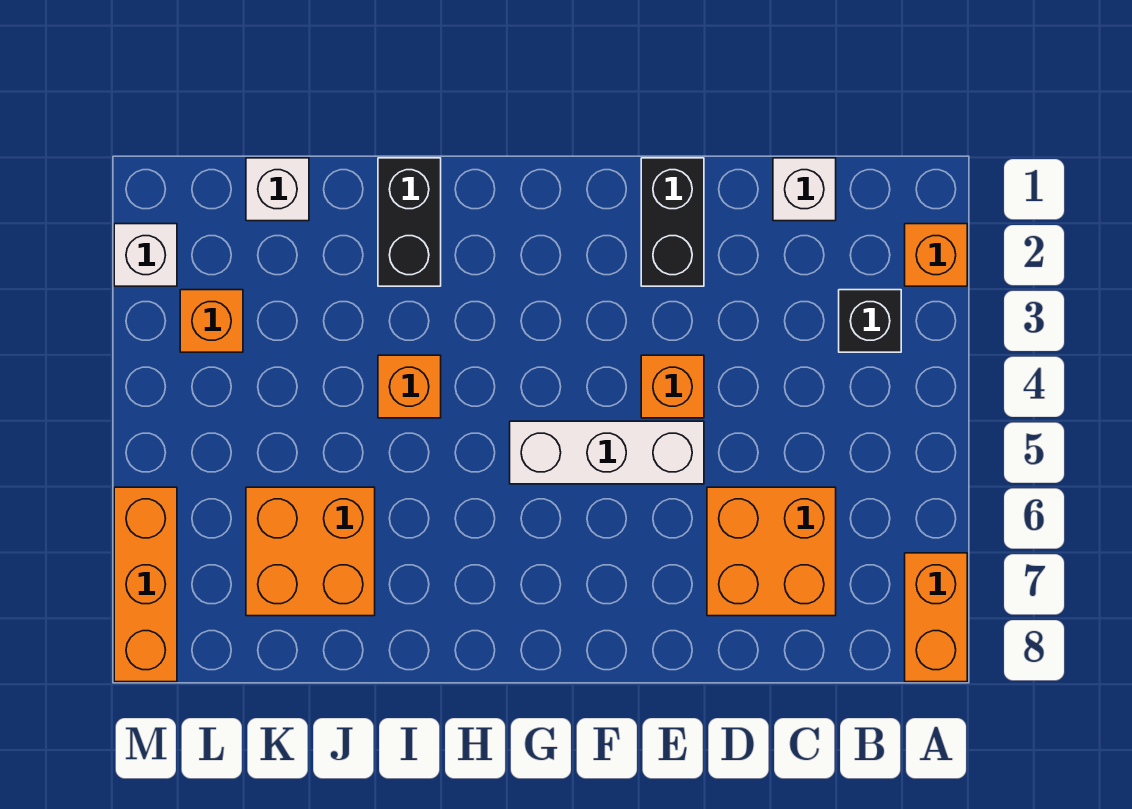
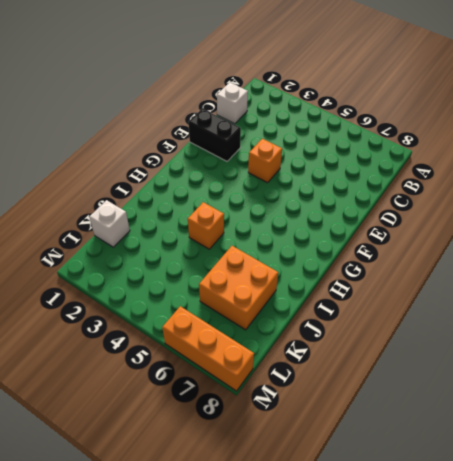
none -> orange brick A2 level 1
none -> orange brick A7:A8 level 1
none -> black brick B3 level 1

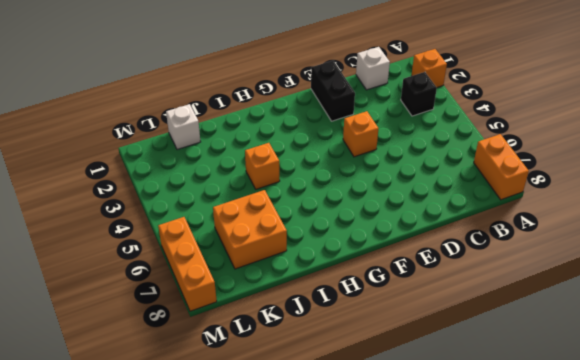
none -> orange brick C6:D7 level 1
none -> white brick E5:G5 level 1
none -> black brick I1:I2 level 1

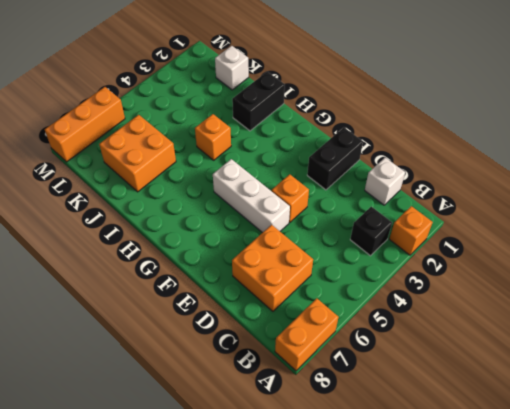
none -> orange brick L3 level 1
none -> white brick M2 level 1

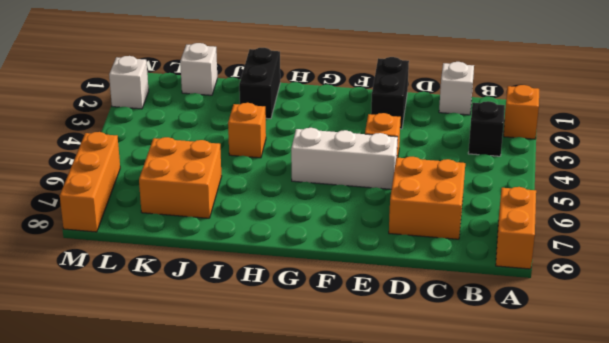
none -> orange brick L3 level 1

